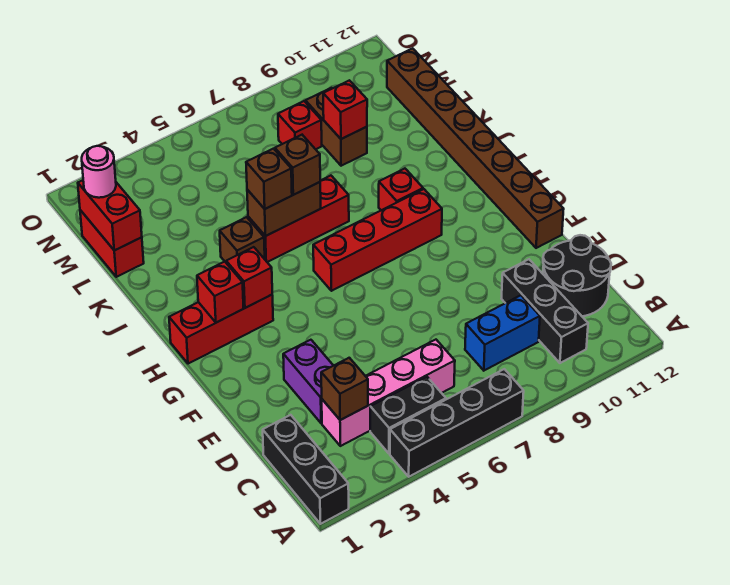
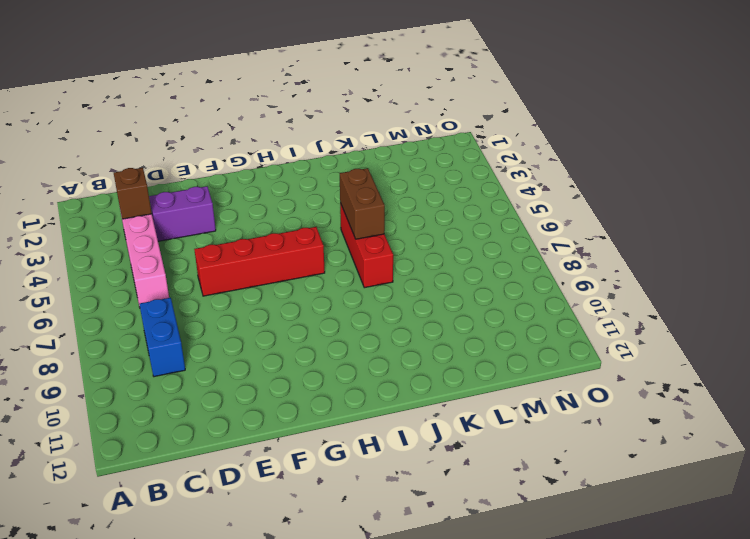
red brick E6:H6 level 1 -> red brick H6:H9 level 1
none -> black brick A1:C1 level 1
none -> black brick A4:A7 level 1
none -> black brick B4:B5 level 1

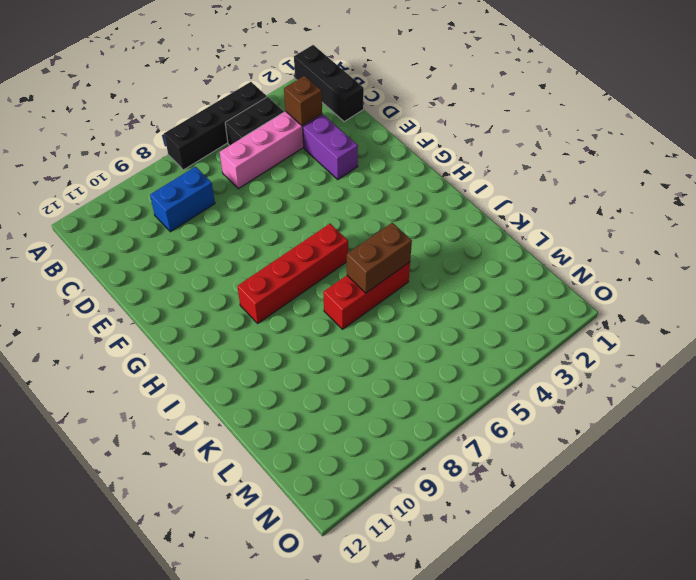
none -> black brick B10:D10 level 1
none -> black round brick C11:D12 level 1
none -> brown brick F12:M12 level 1

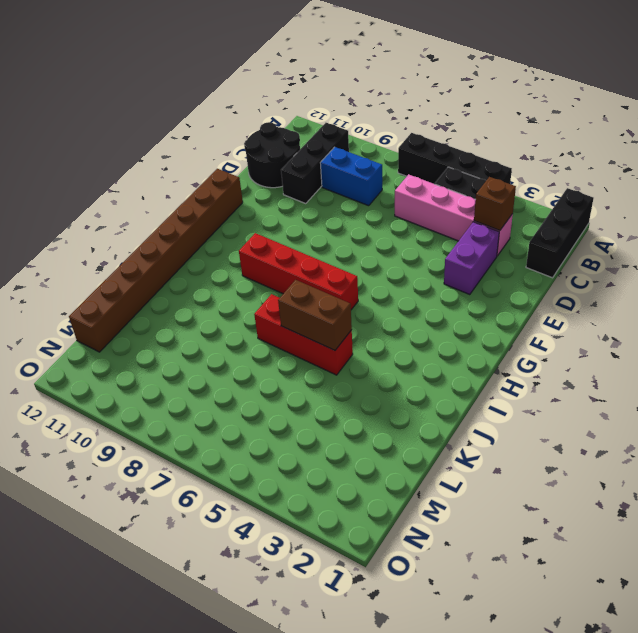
none -> red brick H1:H3 level 1
none -> red brick I9 level 1
none -> brown brick J4 level 1

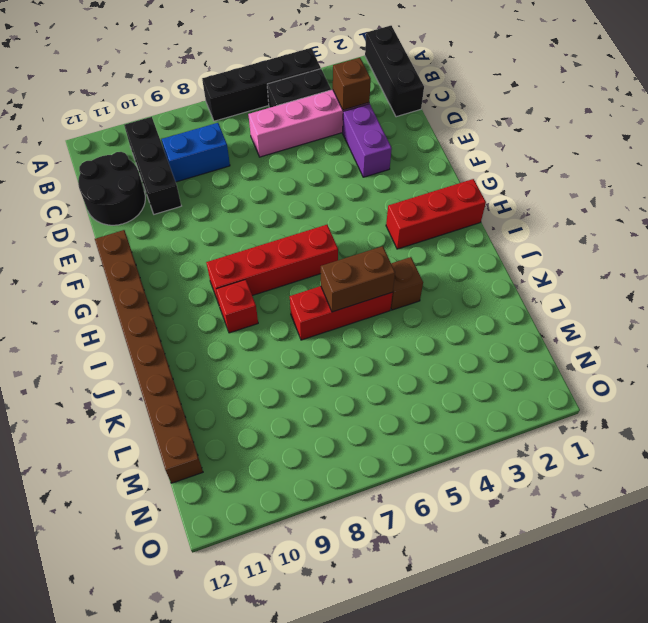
none -> red brick L1:M1 level 1
none -> brown brick L9:M9 level 1
none -> red brick M8 level 1

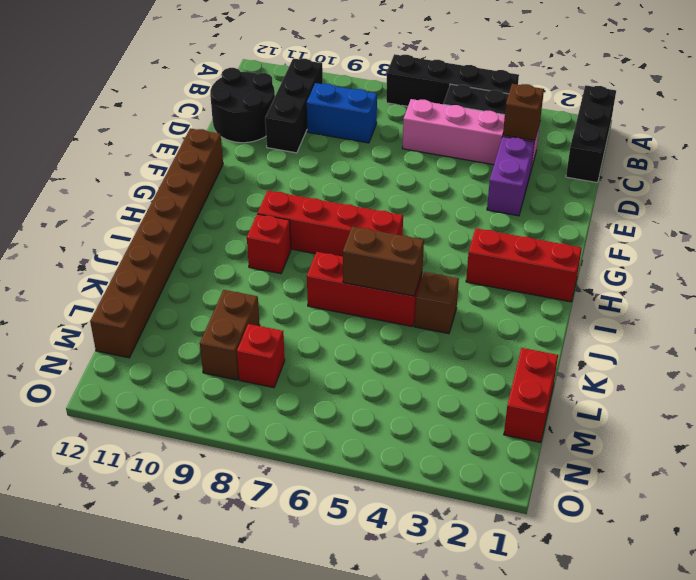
none -> red brick H2 level 2
none -> red brick H3 level 2
none -> red brick L1:M1 level 2

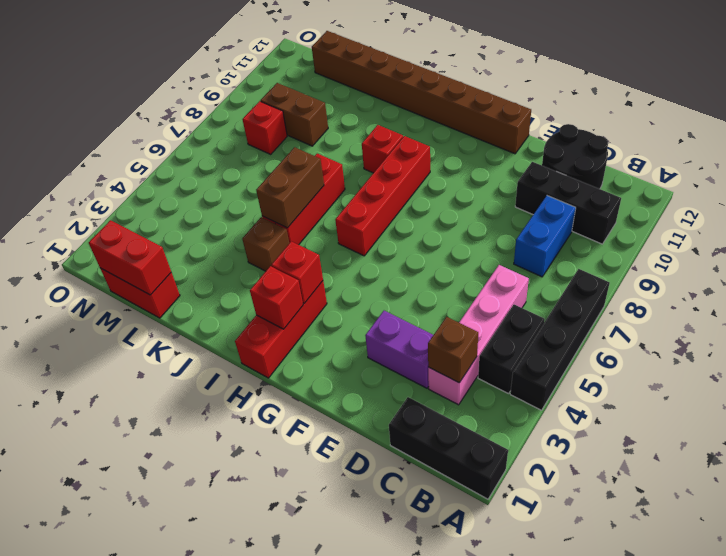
none -> red brick L9 level 2
none -> brown brick J5 level 3
none -> brown brick J6 level 3

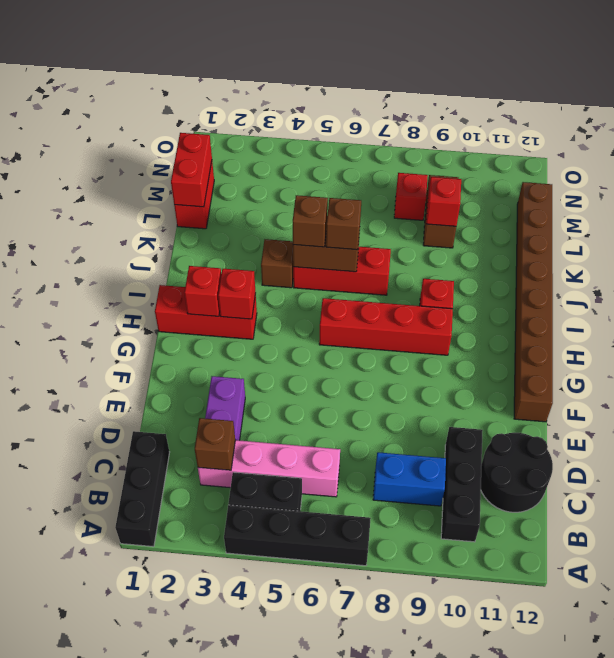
none -> pink round brick M1 level 3

